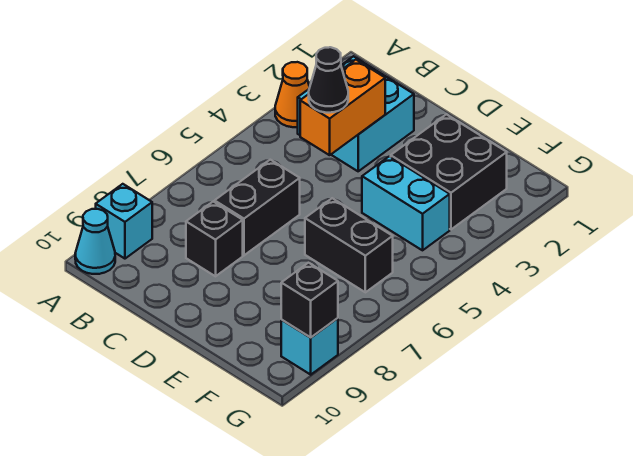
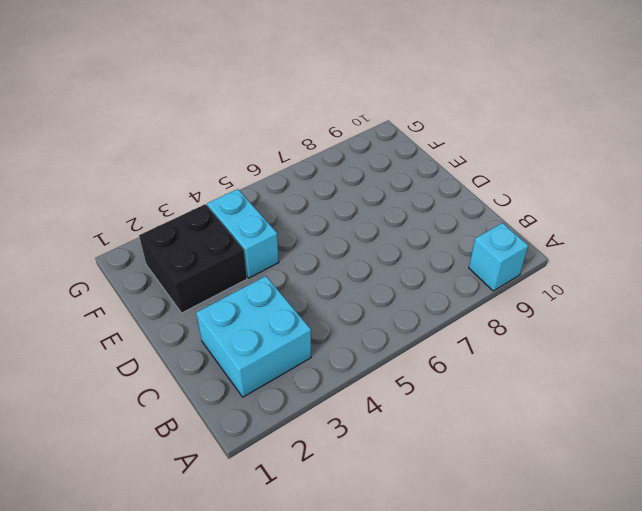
none -> orange cone A3 level 1
none -> cyan cone A10 level 1
none -> black brick C6:C7 level 1

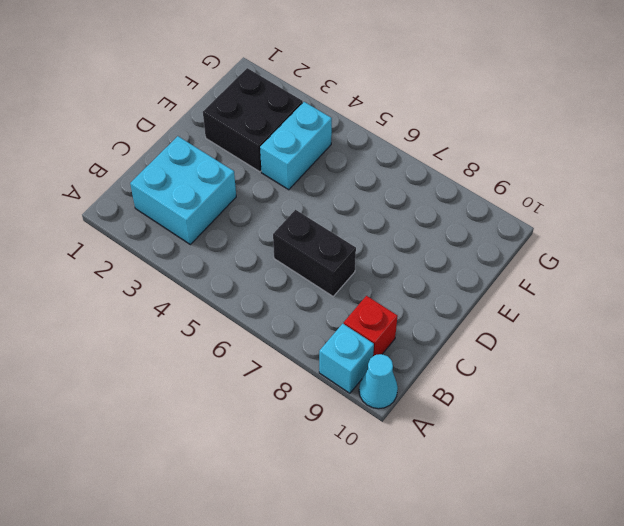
red brick B9 level 1 -> none
none -> orange cone A3 level 1
none -> black brick C8 level 1
none -> black brick E6:F6 level 1

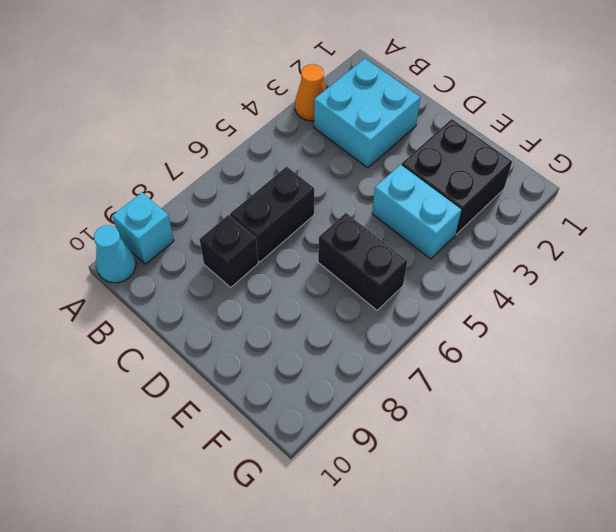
none -> cyan brick G9 level 1
none -> orange brick C3:C4 level 2
none -> black brick G9 level 2

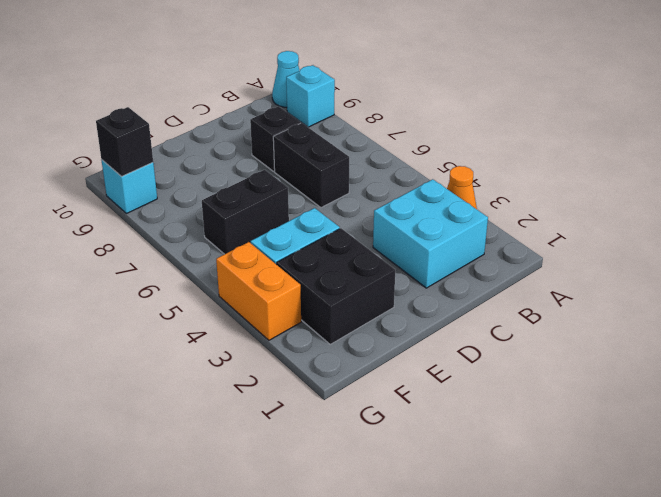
orange brick G3:G4 level 1 -> orange brick C3:C4 level 2
none -> black cone C4 level 3

